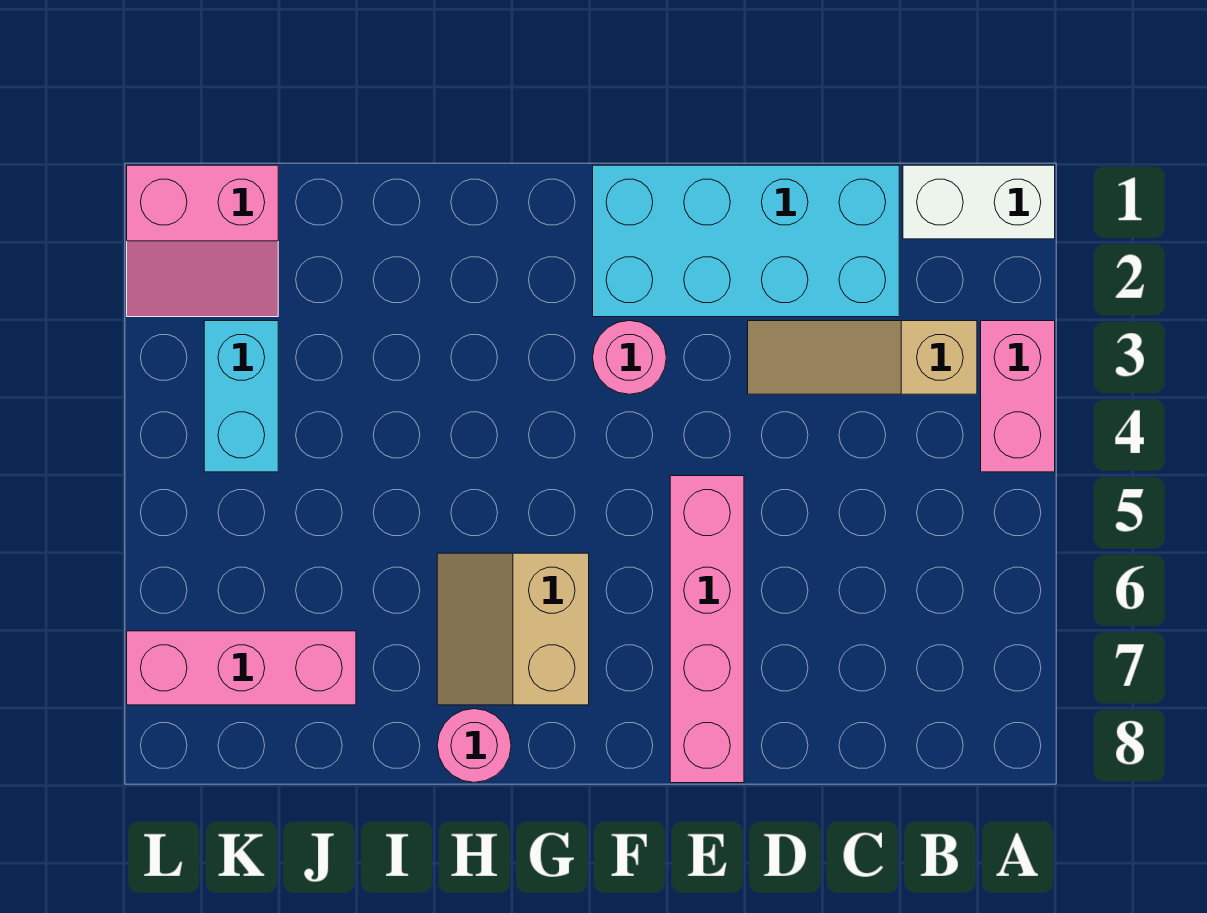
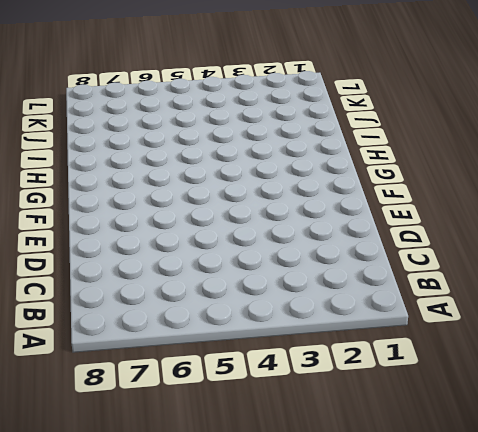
none -> white brick A1:B1 level 1
none -> pink brick A3:A4 level 1

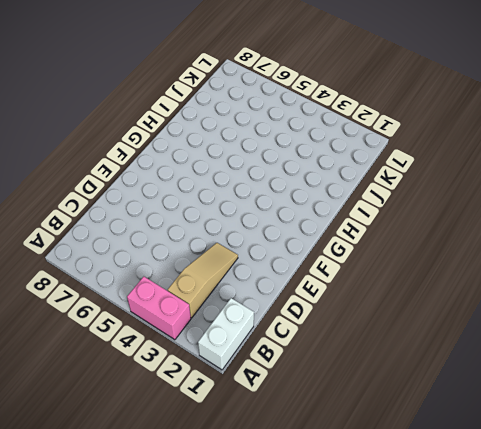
none -> cyan brick C1:F2 level 1
none -> pink brick E5:E8 level 1

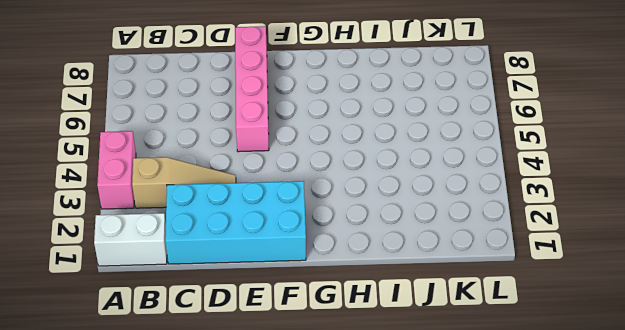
none -> pink round brick F3 level 1
none -> tan slope G6:H7 level 1 top G

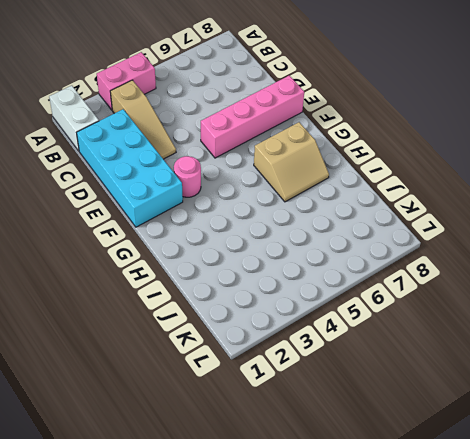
none -> pink round brick H8 level 1
none -> pink brick J7:L7 level 1

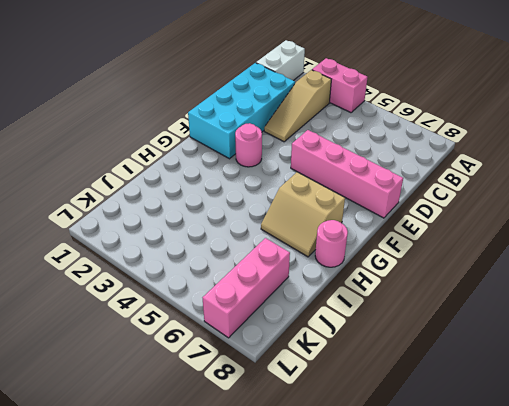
none -> pink slope K1:L2 level 1 top 1
none -> cyan brick K3:K4 level 1

